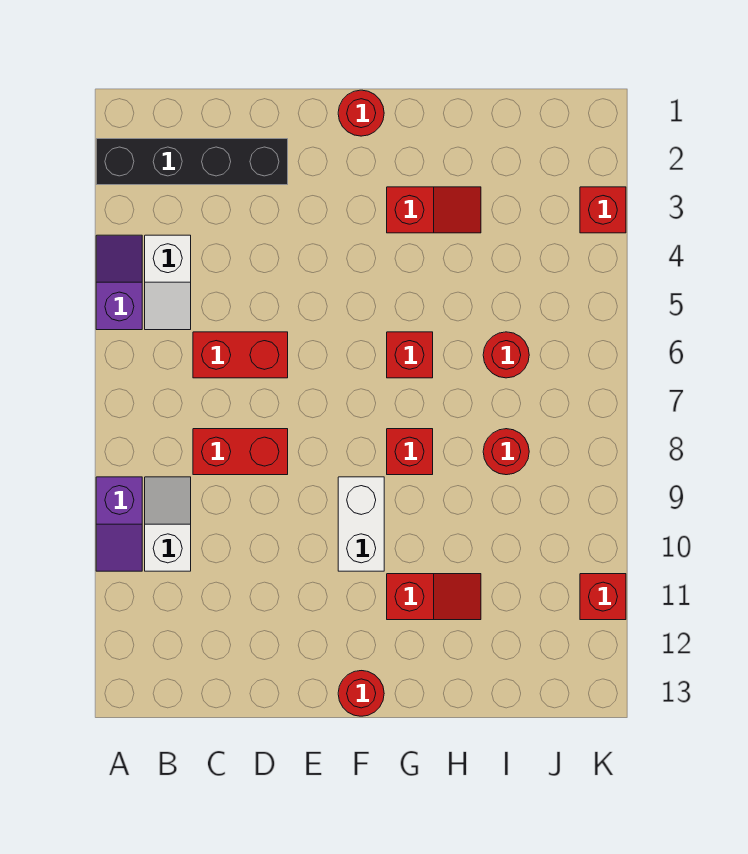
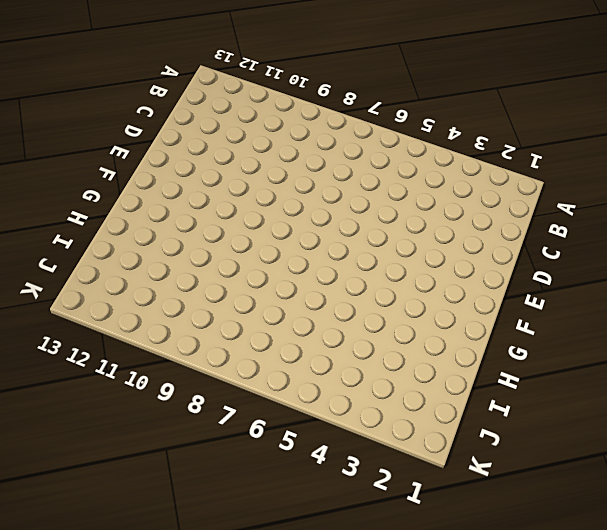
none -> black brick A2:D2 level 1
none -> purple slope A4:A5 level 1 top 5
none -> purple slope A9:A10 level 1 top 9

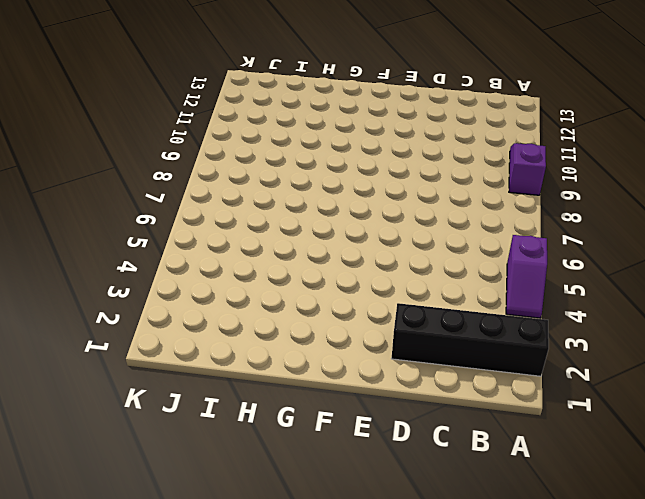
none -> white slope B4:B5 level 1 top 4
none -> white slope B9:B10 level 1 top 10
none -> red brick C6:D6 level 1

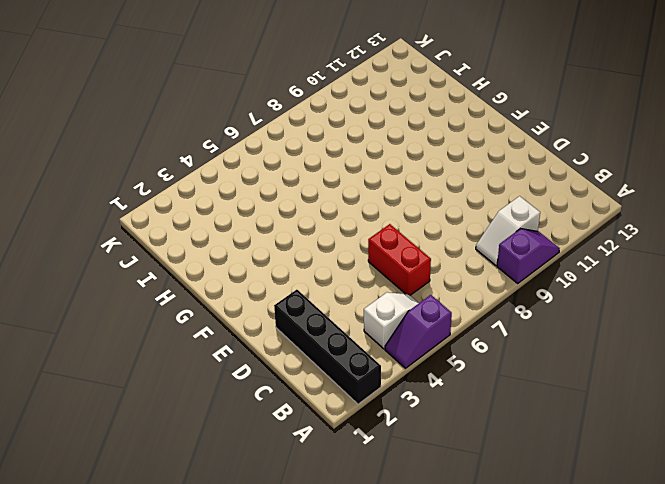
none -> red brick C8:D8 level 1
none -> red round brick F1 level 1
none -> white brick F9:F10 level 1

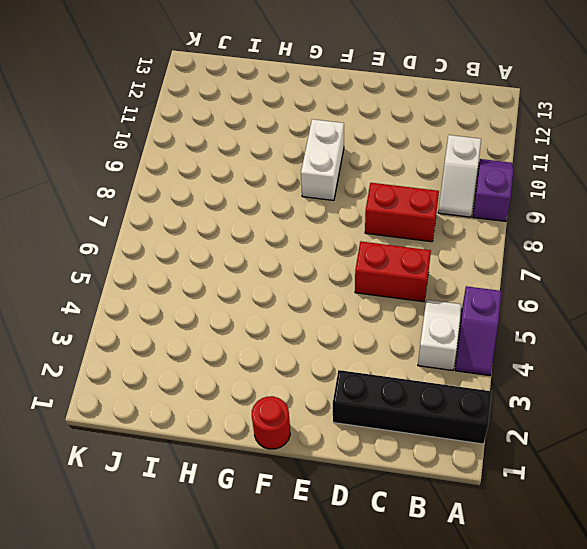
none -> red round brick F13 level 1
none -> red slope G3:H3 level 1 top G
none -> red brick G6 level 1

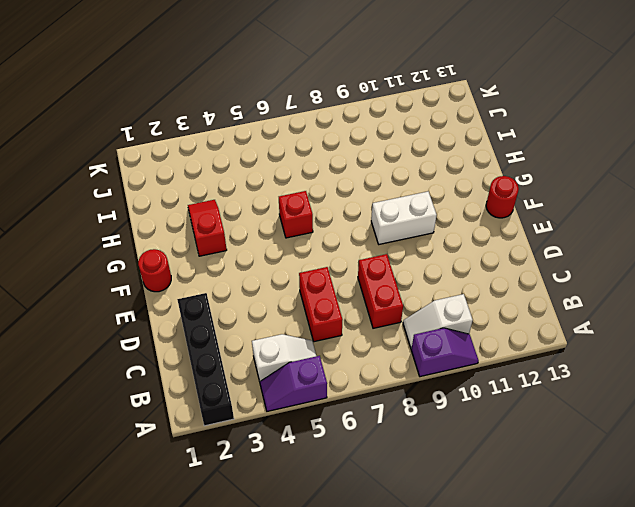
none -> red brick G8 level 1
none -> red slope G11:H11 level 1 top G
none -> red round brick I6 level 1

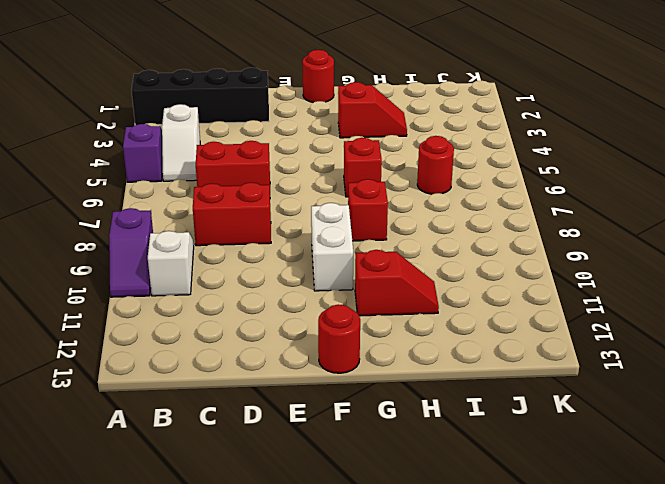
none -> red round brick I8 level 1
none -> red brick K3 level 1
none -> red brick K11 level 1

